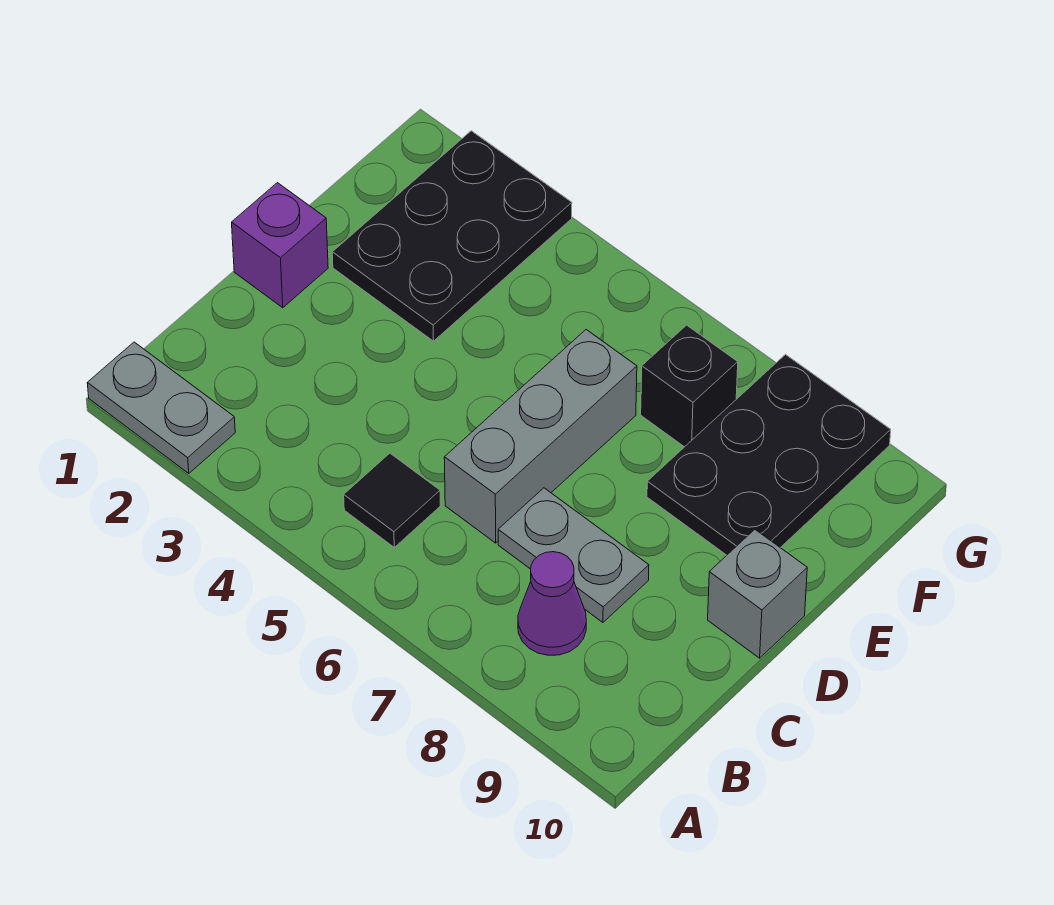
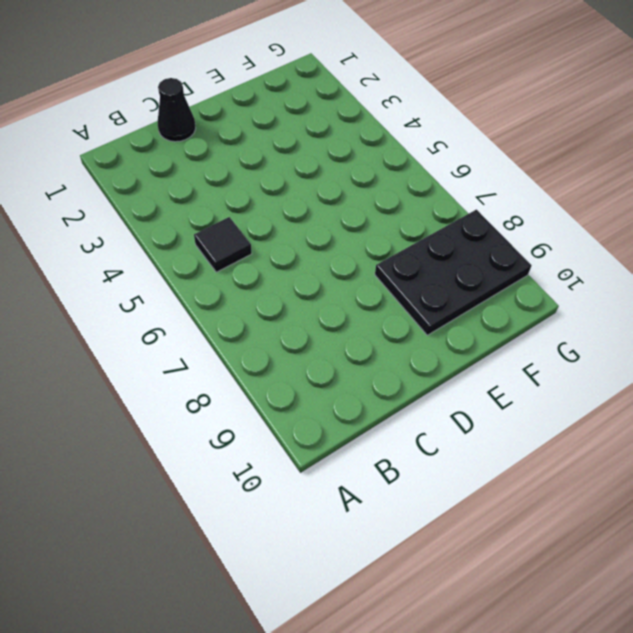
black cone C1 level 1 -> none
none -> grey plate A1:A2 level 1
none -> purple cone B8 level 1

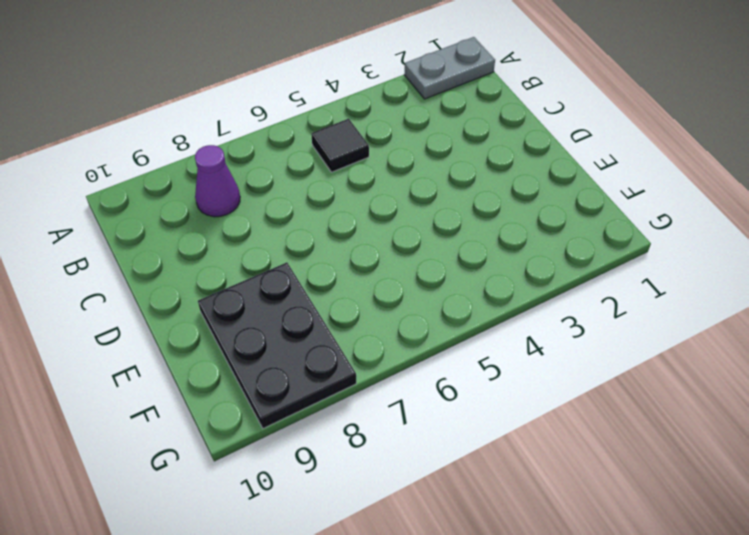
none -> grey brick C6:E6 level 1
none -> grey plate C7:C8 level 1

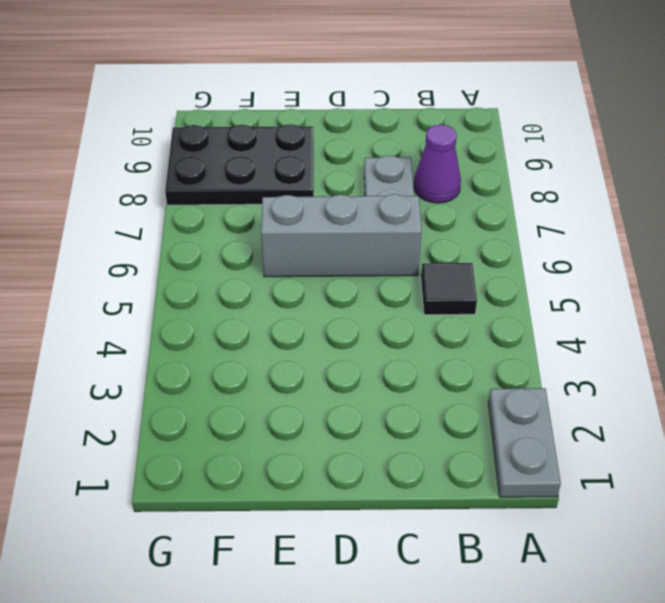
none -> purple brick D1 level 1
none -> grey brick D10 level 1

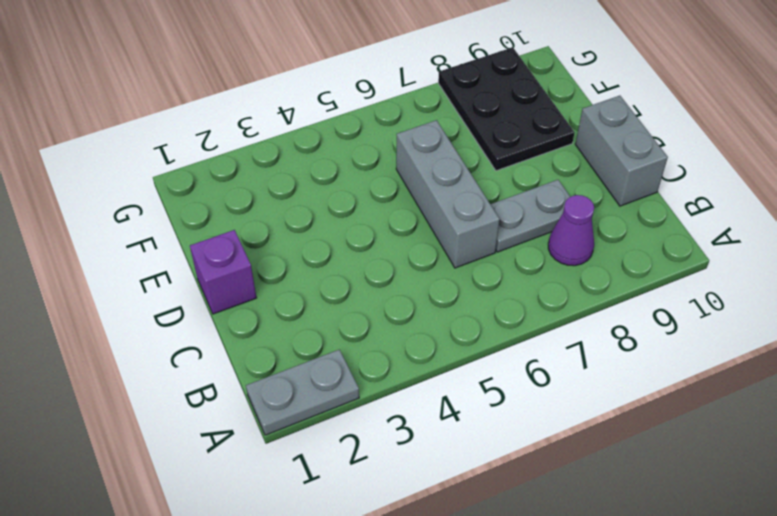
grey brick C10:D10 level 1 -> grey brick D10 level 1
none -> black tile B5 level 1
none -> black plate E2:G3 level 1

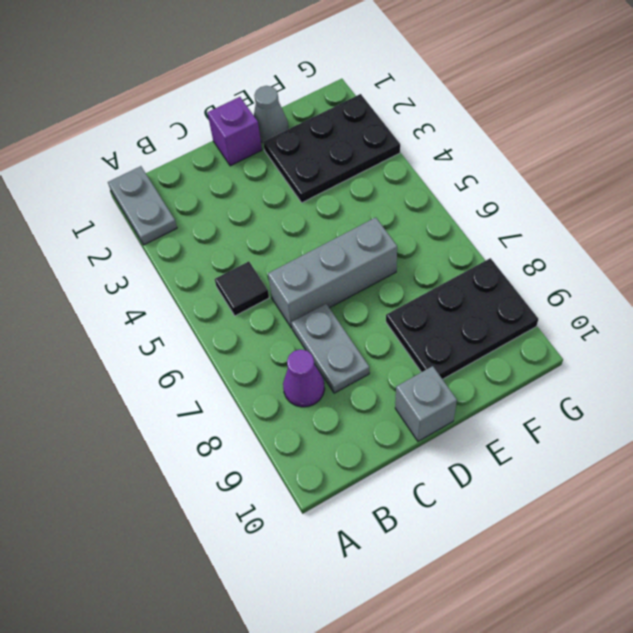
grey cone E1 level 1 -> none
none -> black brick F7 level 1

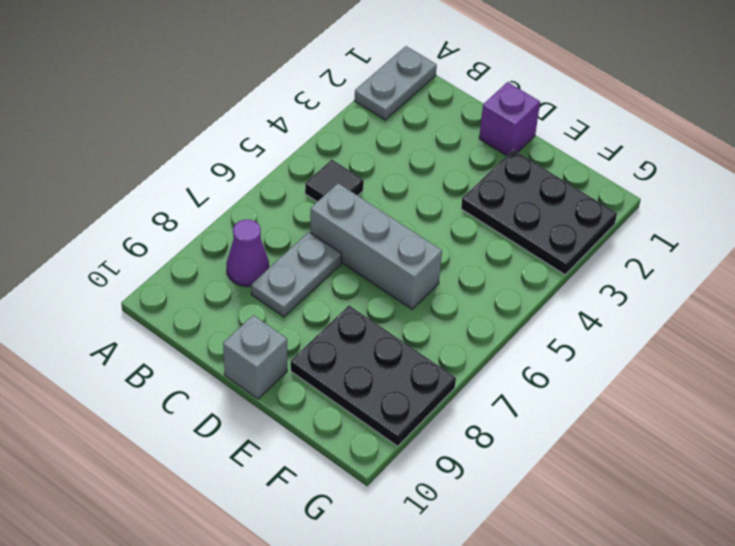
none -> black brick F7 level 1

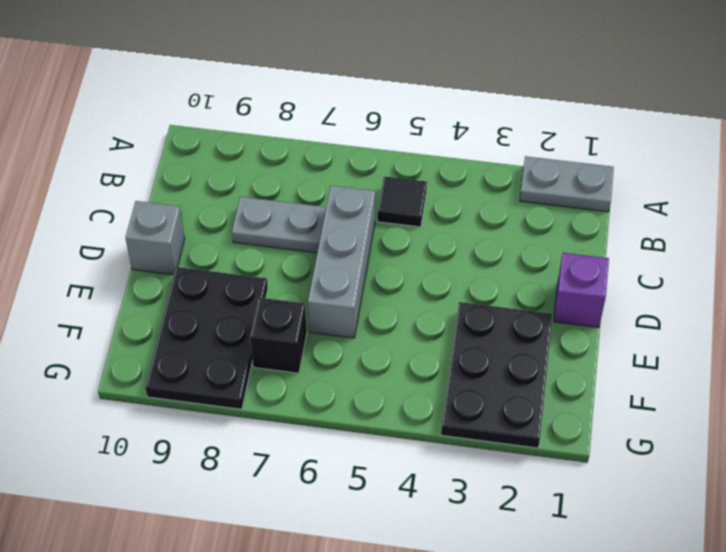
none -> purple cone B8 level 1

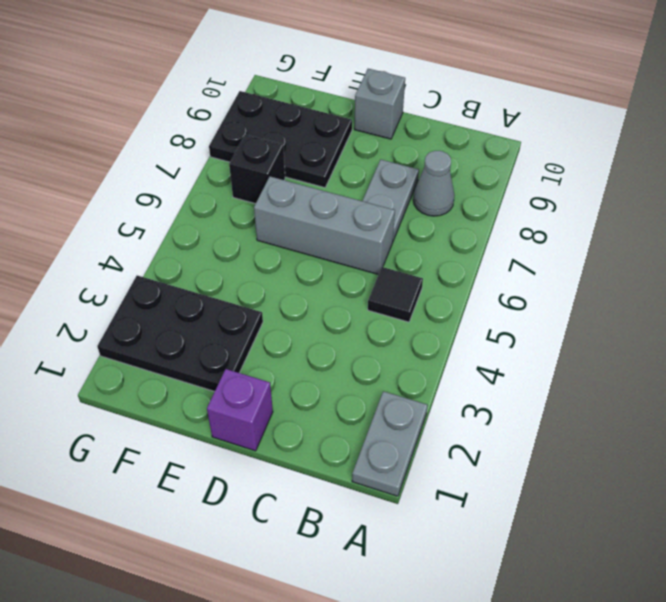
grey cone B8 level 1 -> purple cone B8 level 1

